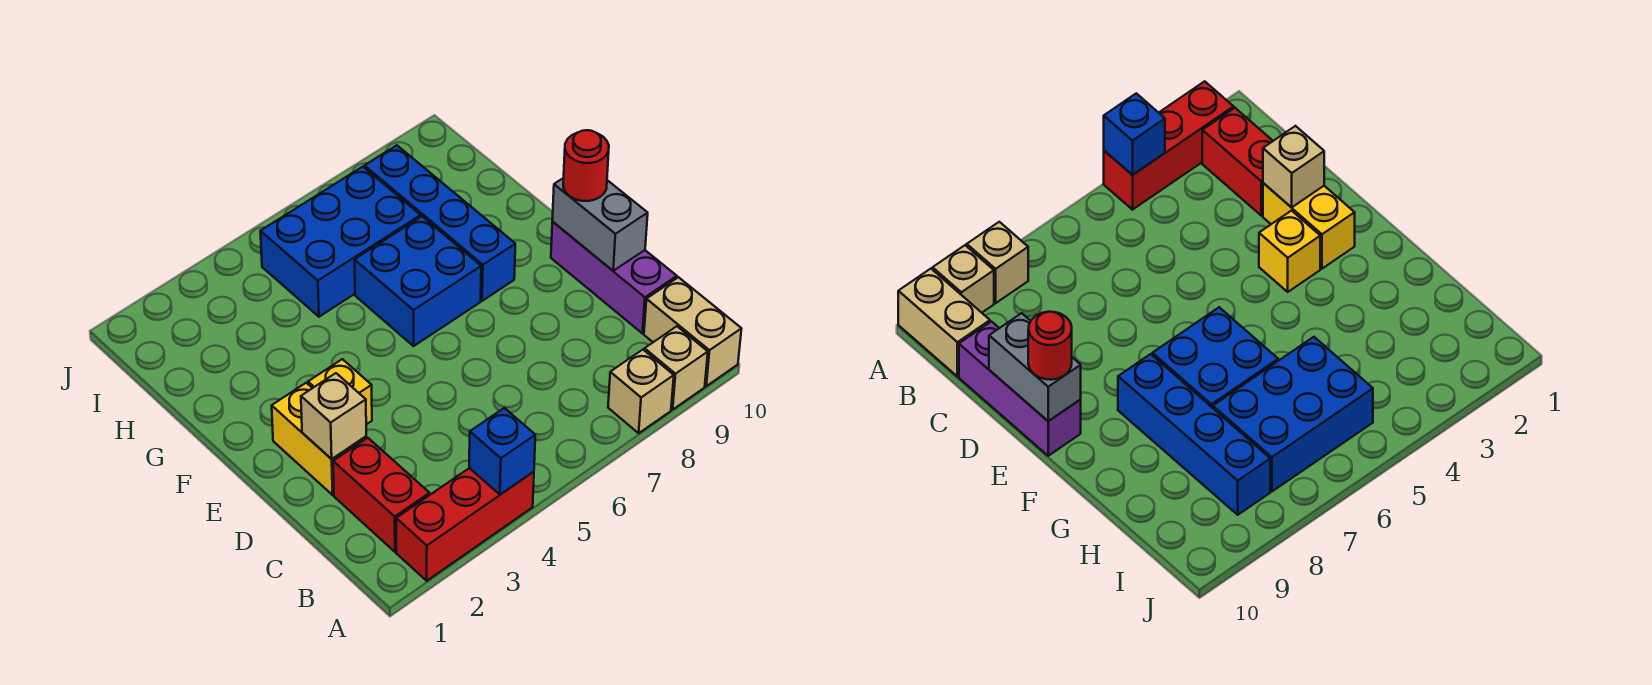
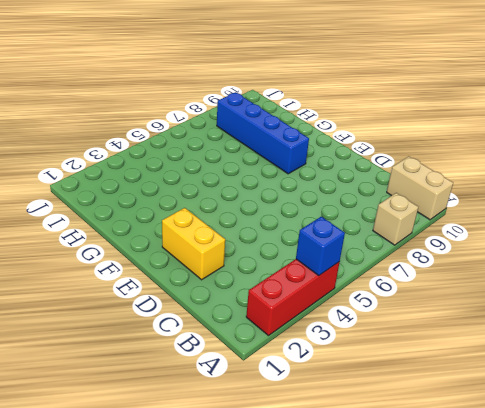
none -> tan brick A9 level 1
none -> red brick B2:C2 level 1
none -> purple brick C10:E10 level 1

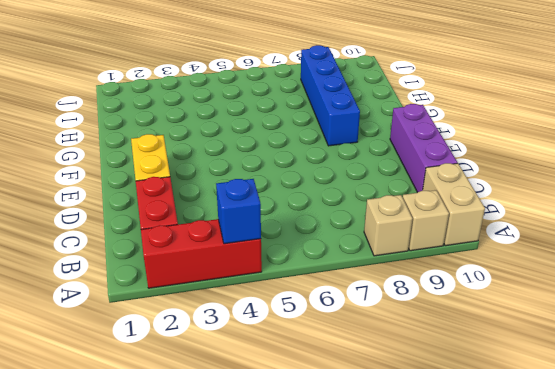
none -> yellow brick E3 level 1
none -> blue brick F6:G7 level 1
none -> blue brick H5:I7 level 1

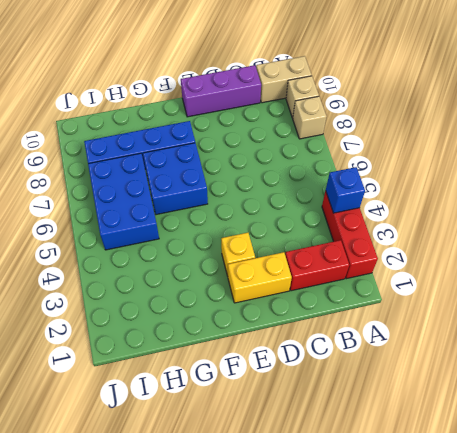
none -> tan brick D2 level 2
none -> grey brick D10:E10 level 2
none -> red round brick E10 level 3

